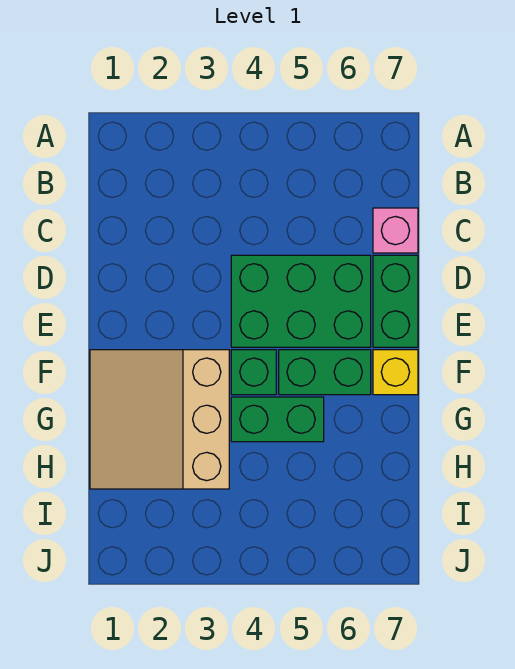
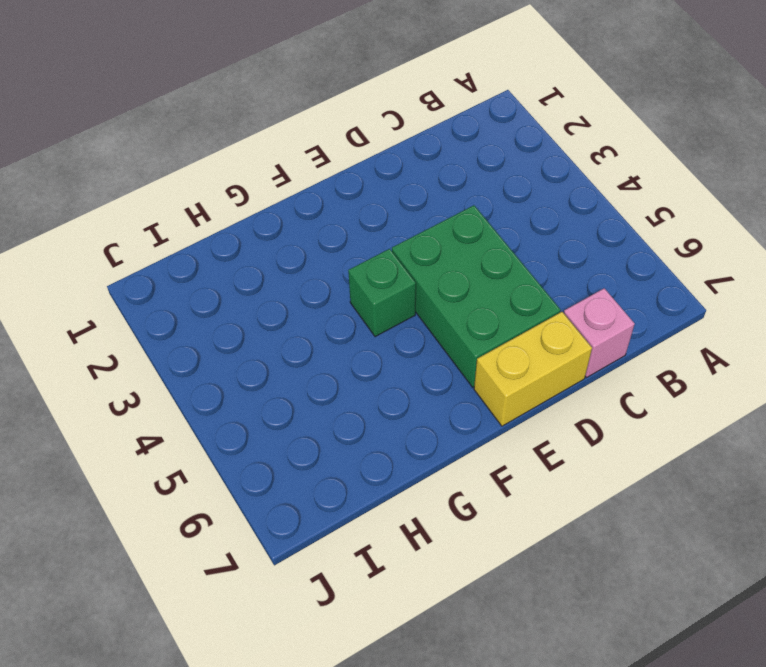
yellow brick D7:E7 level 1 -> green brick D7:E7 level 1
none -> tan slope F1:H3 level 1 top 3
none -> green brick F5:F6 level 1

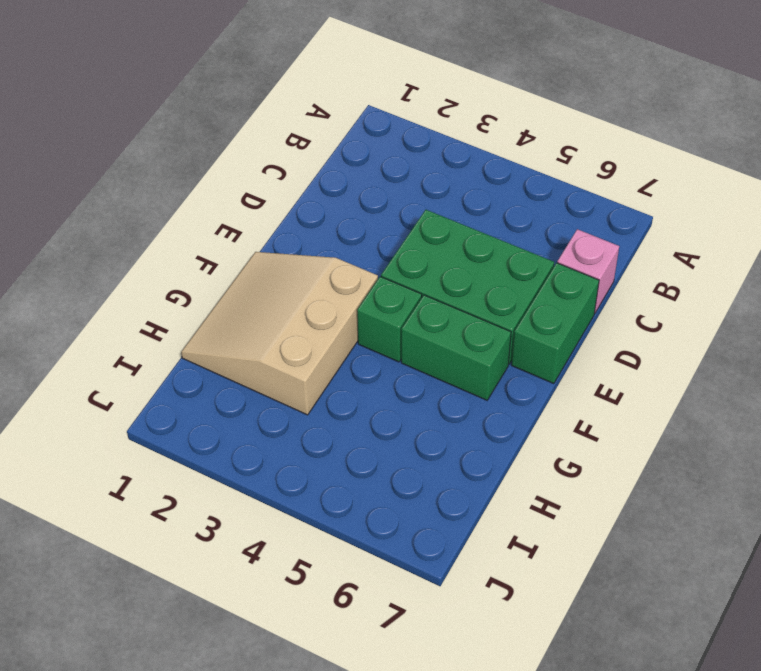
none -> yellow brick F7 level 1
none -> green brick G4:G5 level 1

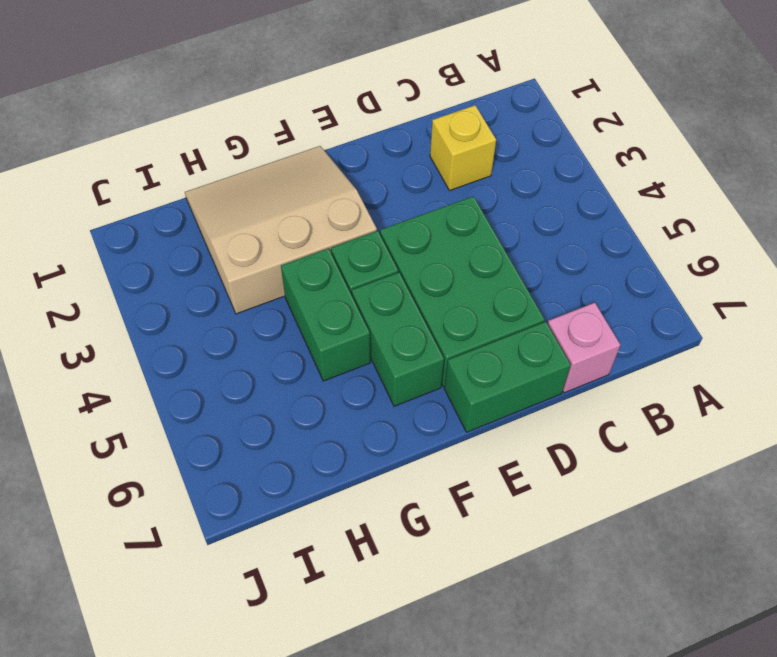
yellow brick C2 level 1 -> yellow brick F7 level 1

